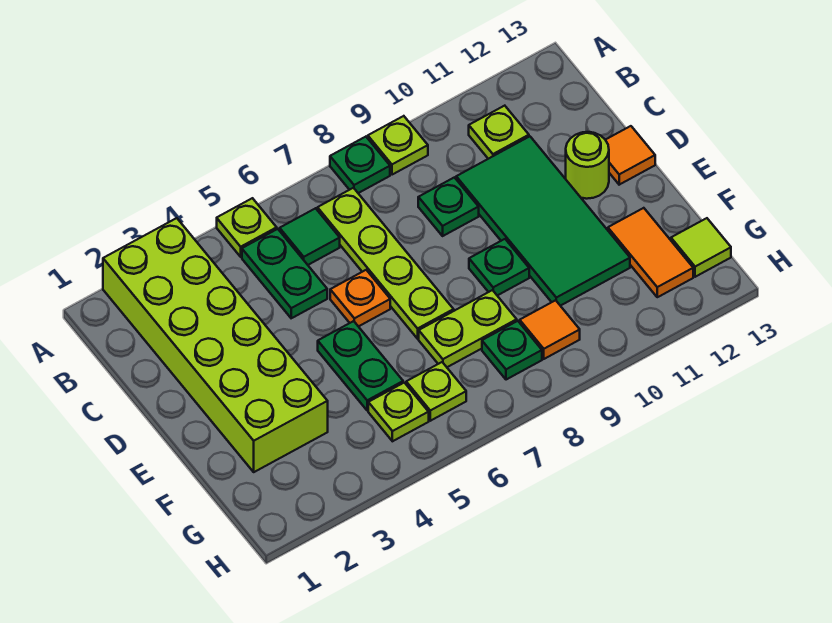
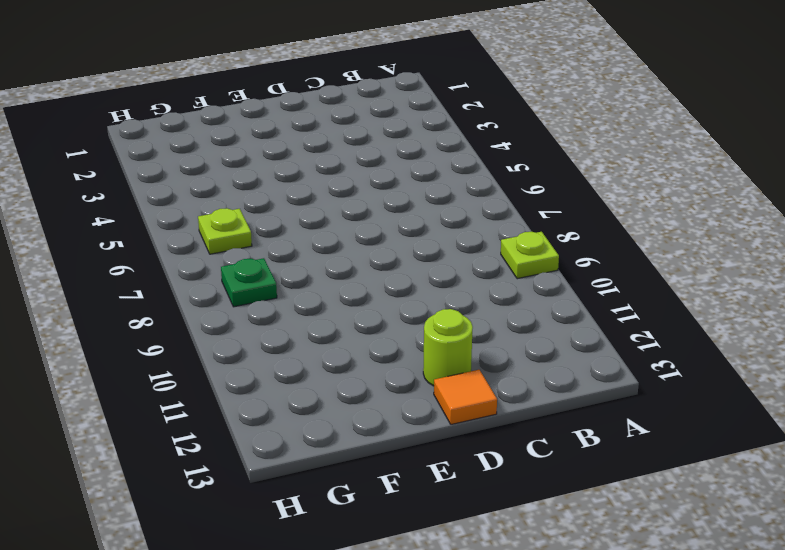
none -> lime brick A2:F3 level 1
none -> lime plate A5 level 1
none -> green plate A8 level 1

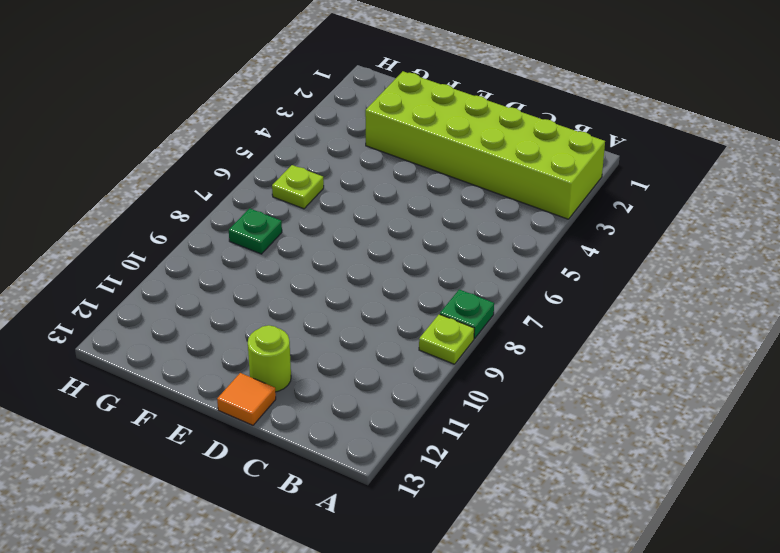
none -> lime plate A5 level 1
none -> green plate B5:C5 level 1
none -> green tile B6 level 1

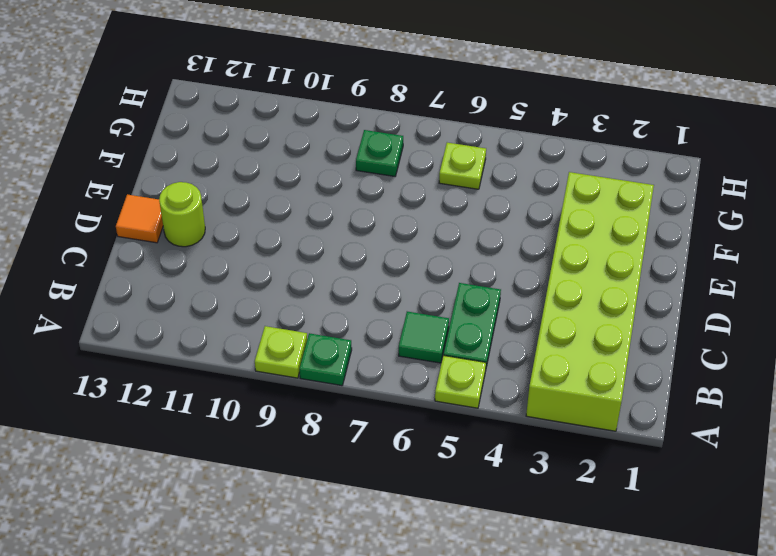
none -> lime plate B7:E7 level 1
none -> lime plate B11 level 1
none -> green plate C9 level 1

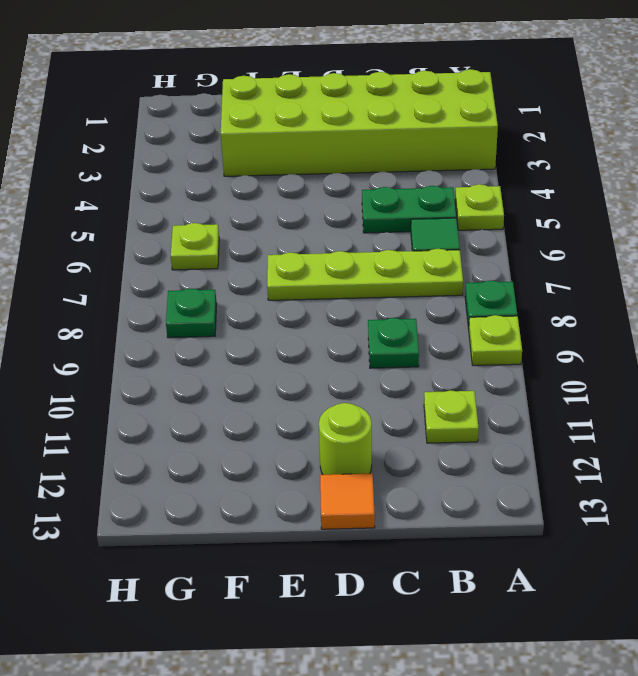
none -> green tile C10:F11 level 1
none -> orange plate D6 level 1
none -> green plate E5:F5 level 1

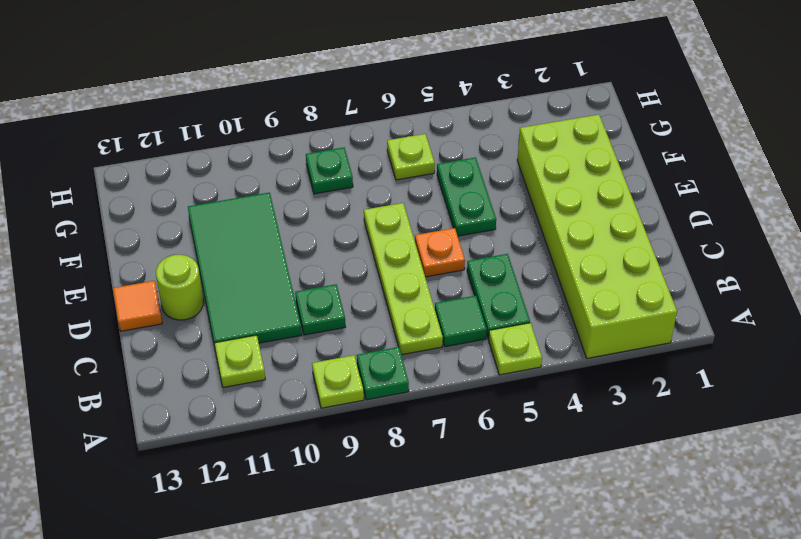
none -> green plate E9 level 1
none -> lime plate F7:F8 level 1
none -> orange tile F12:G12 level 1

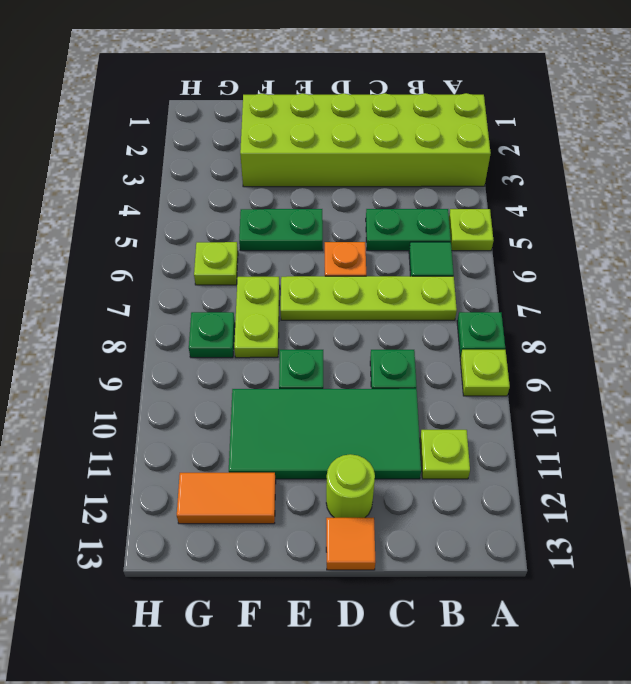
none -> lime plate G5 level 1
none -> orange tile G9 level 1
none -> lime tile G13 level 1

